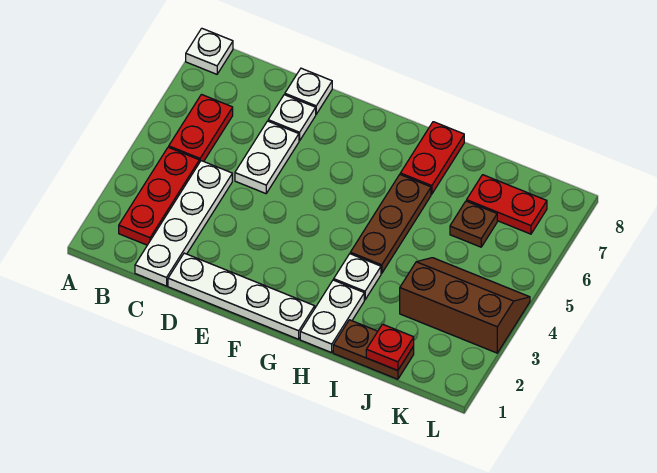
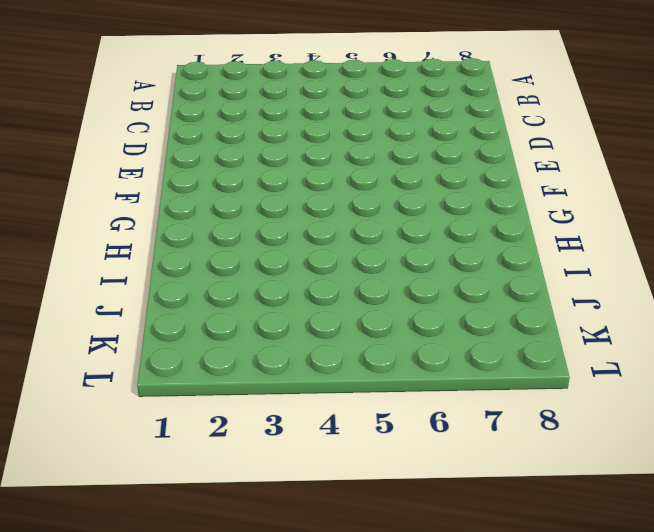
none -> white plate A8 level 1
none -> red plate B2:B4 level 1
none -> red plate B5:B6 level 1

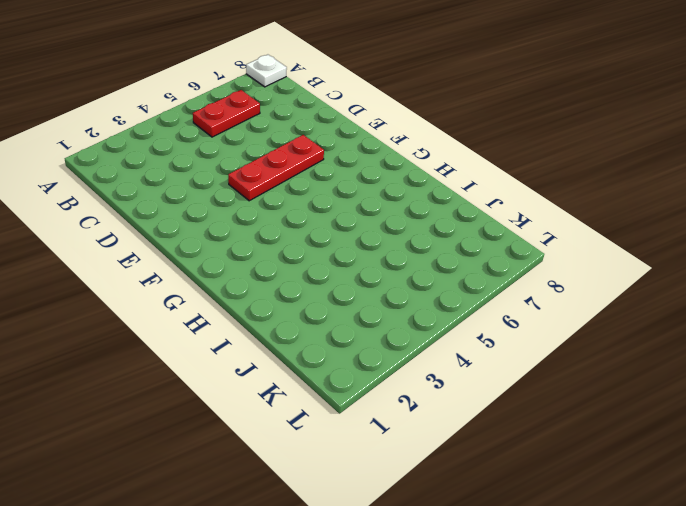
red plate E4:E6 level 1 -> red plate B2:B4 level 1
none -> white plate C1:C4 level 1
none -> white plate D1:G1 level 1
none -> white plate D5:D6 level 1

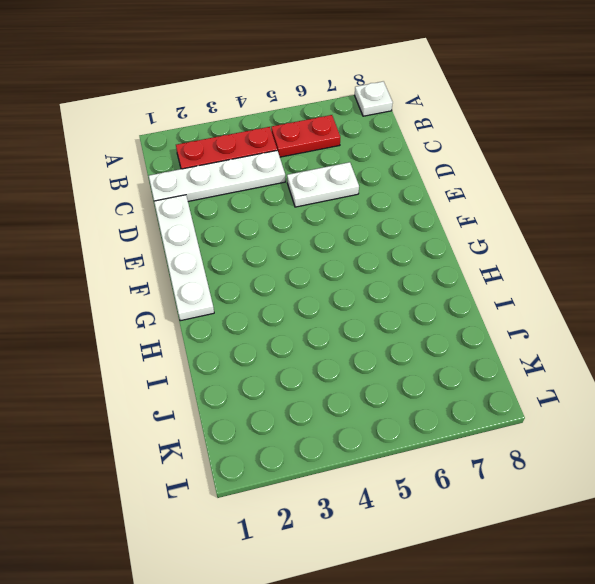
none -> white plate D7 level 1
none -> white plate D8 level 1
none -> white plate H1:H2 level 1

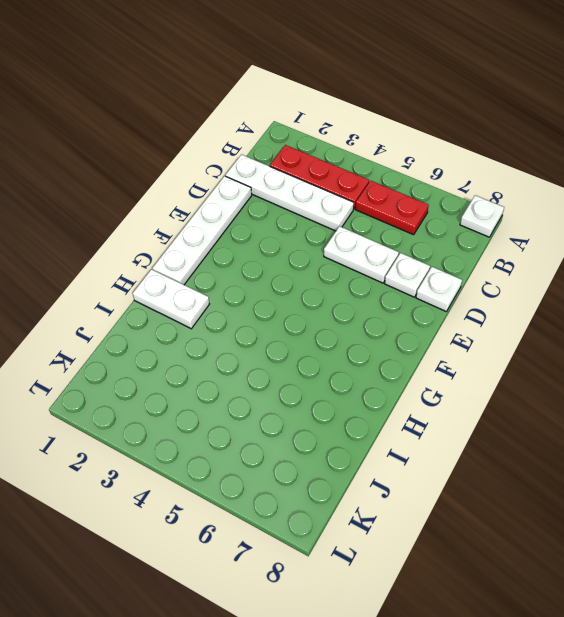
none -> white plate H3 level 1
none -> brown plate H4:H6 level 1
none -> red plate H7:H8 level 1

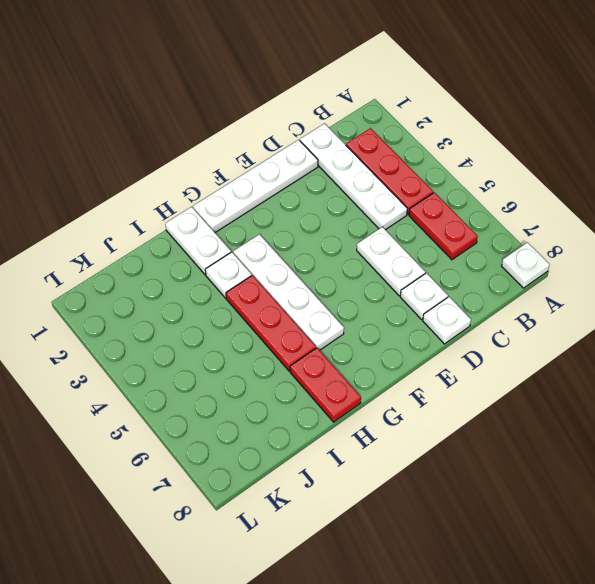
white plate G3:G6 level 1 -> none
red plate H4:H6 level 1 -> brown plate H4:H6 level 1
none -> brown plate I1:J1 level 1
none -> brown slope J3:L4 level 1 top 3
none -> brown plate J6 level 1

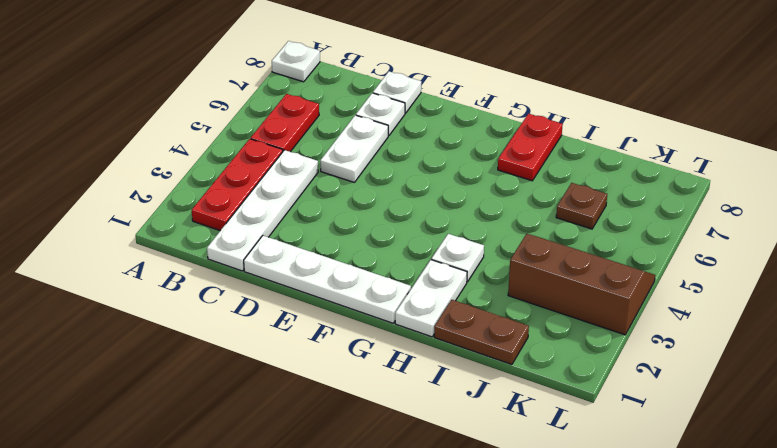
none -> brown plate H4:H6 level 1
none -> red plate J7:K7 level 1
none -> red plate J1 level 2

